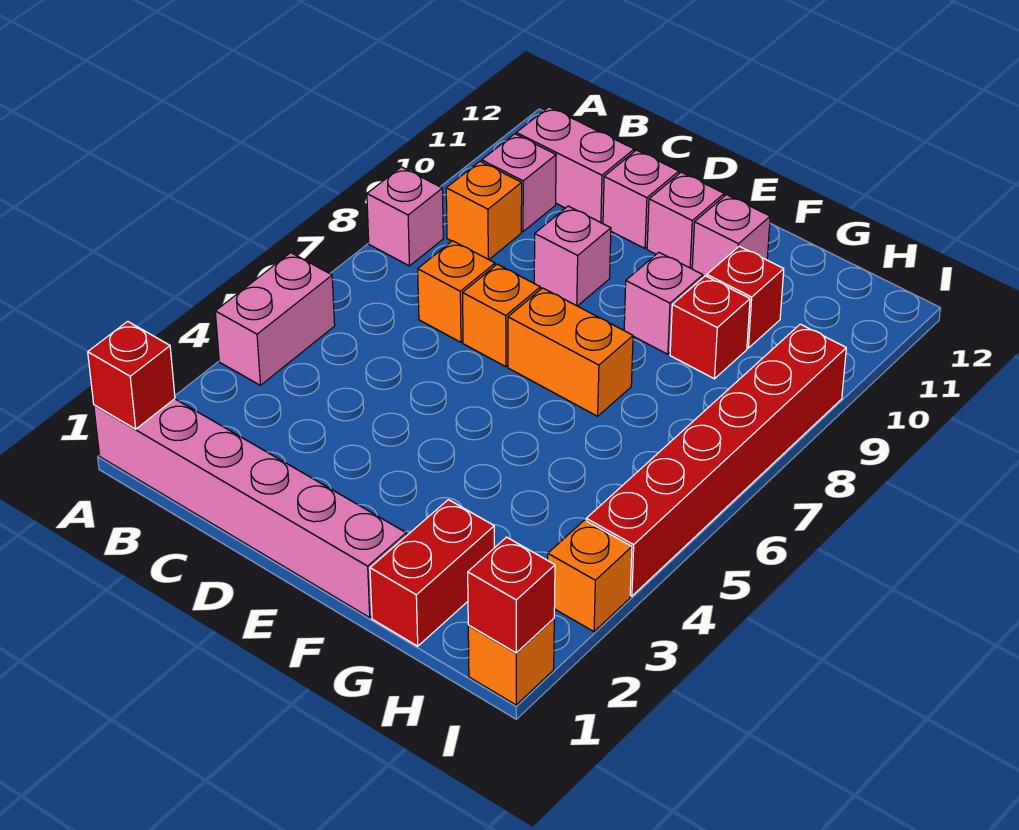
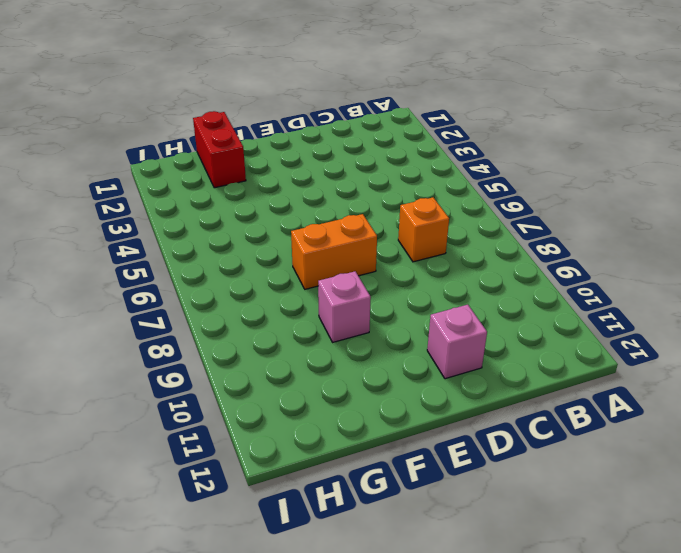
none -> pink brick A1:F1 level 1
none -> pink brick A4:A5 level 1
none -> pink brick A8 level 1

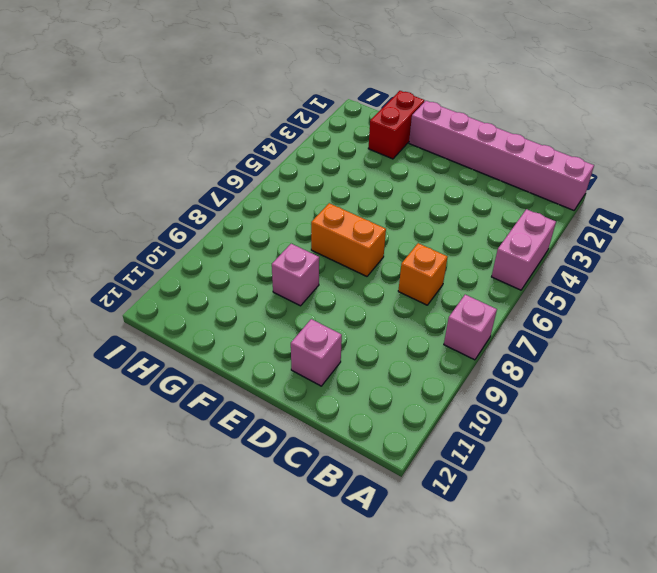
none -> orange brick B9 level 1
none -> pink brick B10 level 1
none -> pink brick B11:C11 level 1

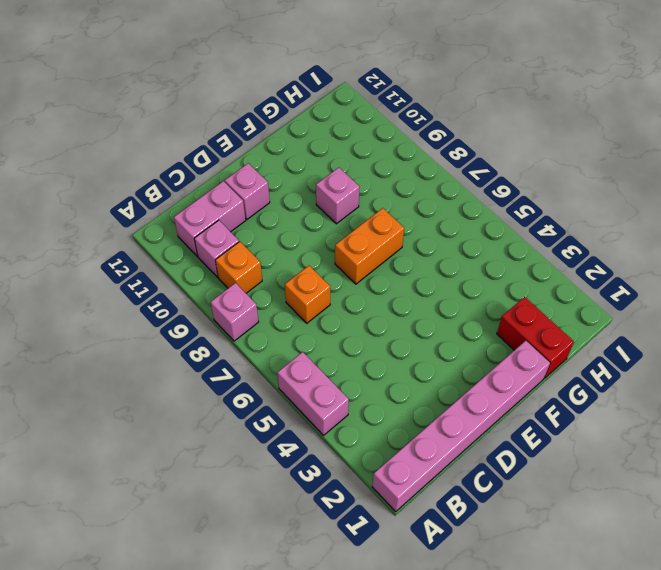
none -> orange brick D7 level 1
none -> pink brick D9 level 1
none -> pink brick E11 level 1

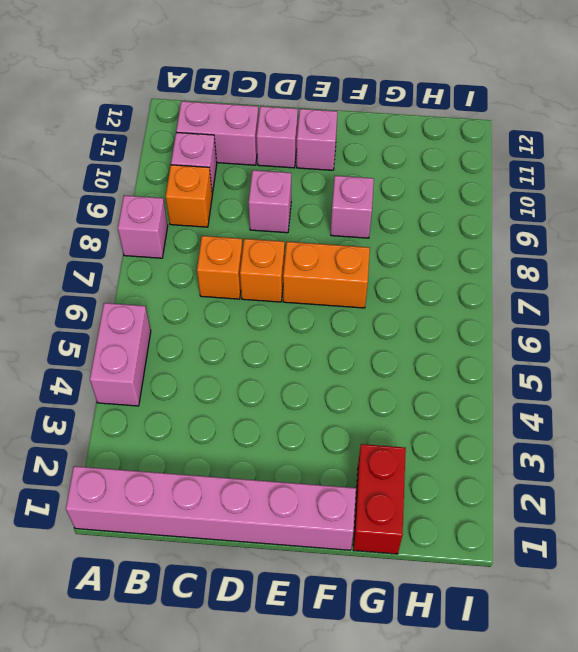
none -> pink brick F11 level 1
none -> red brick G9 level 1
none -> red brick G10 level 1

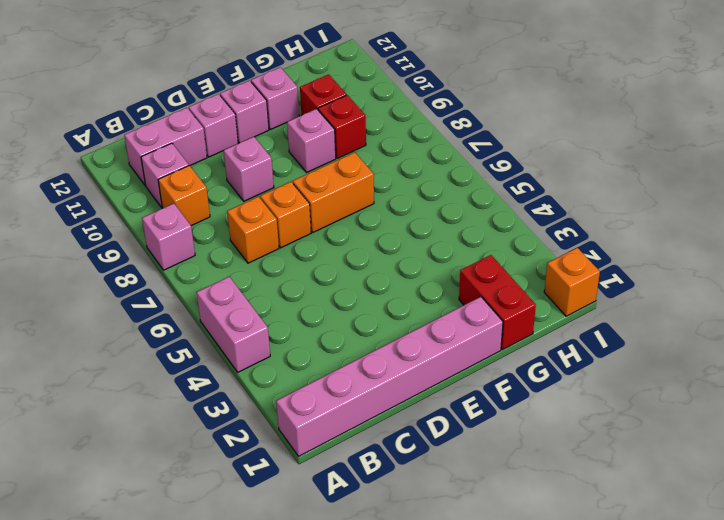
none -> orange brick I3 level 1
none -> red brick I4:I9 level 1
none -> red brick A1 level 2

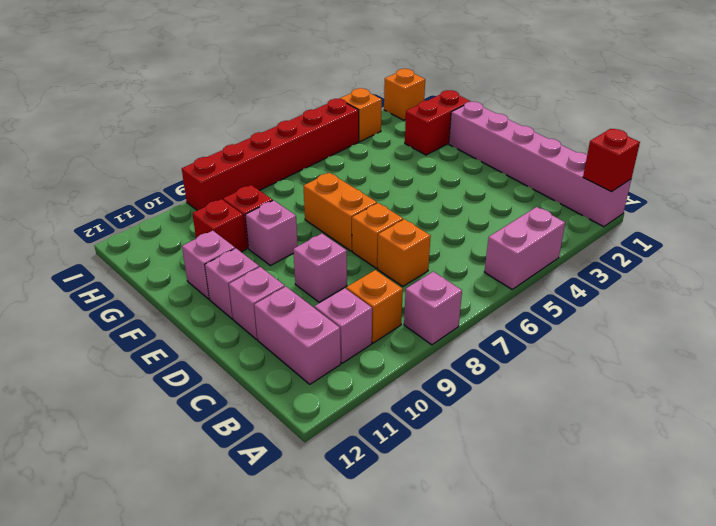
none -> red brick I1 level 2

